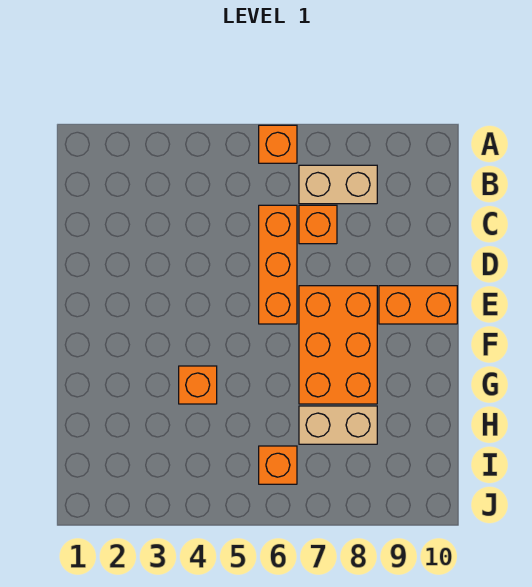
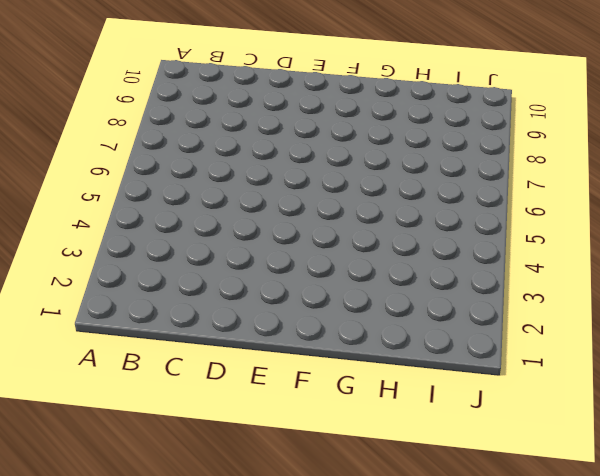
none -> orange brick A6 level 1
none -> tan brick B7:B8 level 1

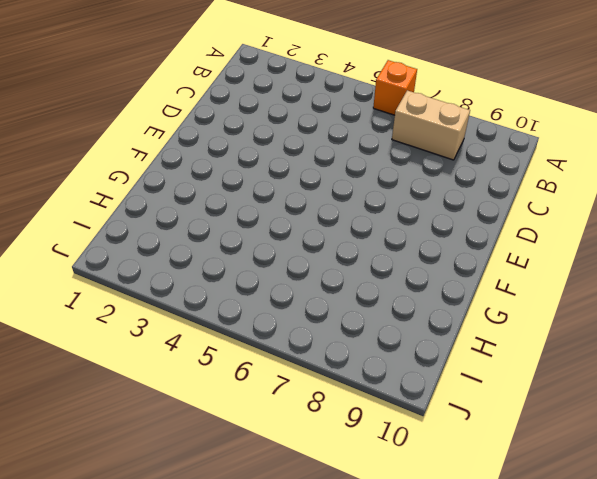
none -> orange brick C6:E6 level 1
none -> orange brick C7 level 1

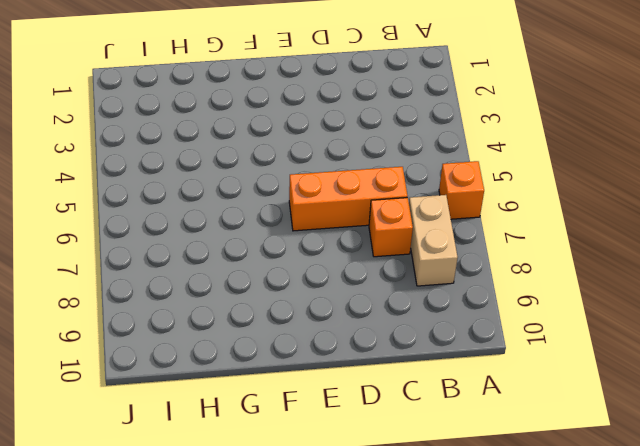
none -> orange brick E7:G8 level 1
none -> orange brick E9:E10 level 1

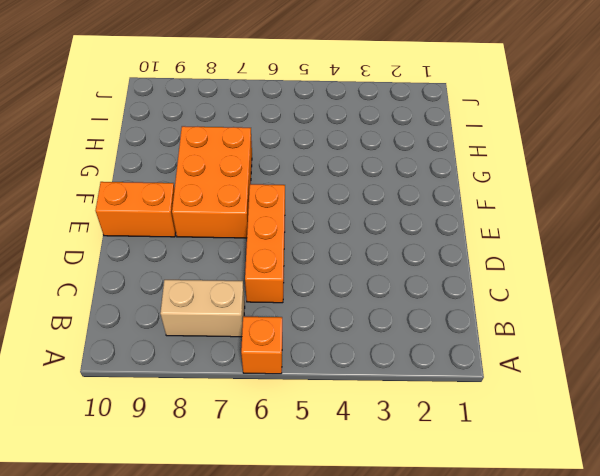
none -> orange brick C7 level 1
none -> orange brick G4 level 1

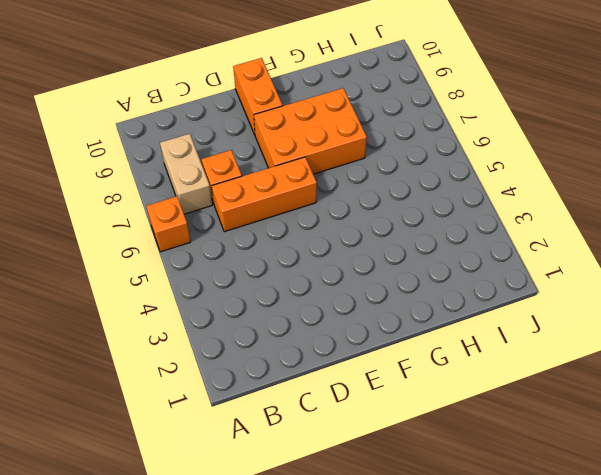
none -> orange brick G4 level 1
none -> tan brick H7:H8 level 1

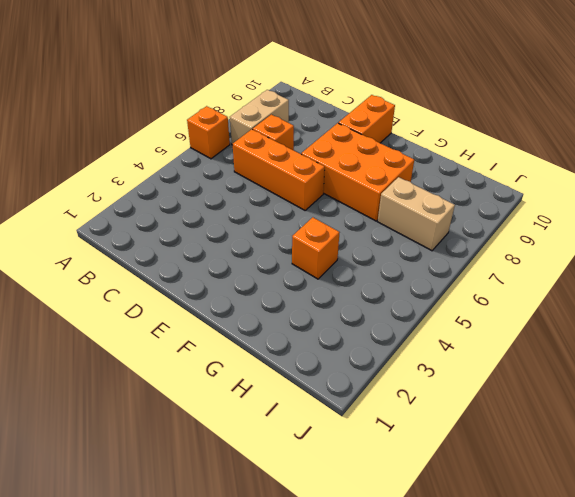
tan brick H7:I7 level 1 -> tan brick H7:H8 level 1
none -> orange brick I6 level 1

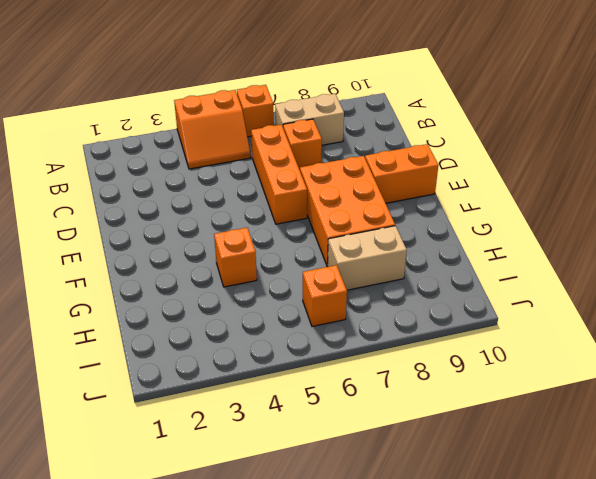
orange slope A4:B5 level 1 top A -> none

